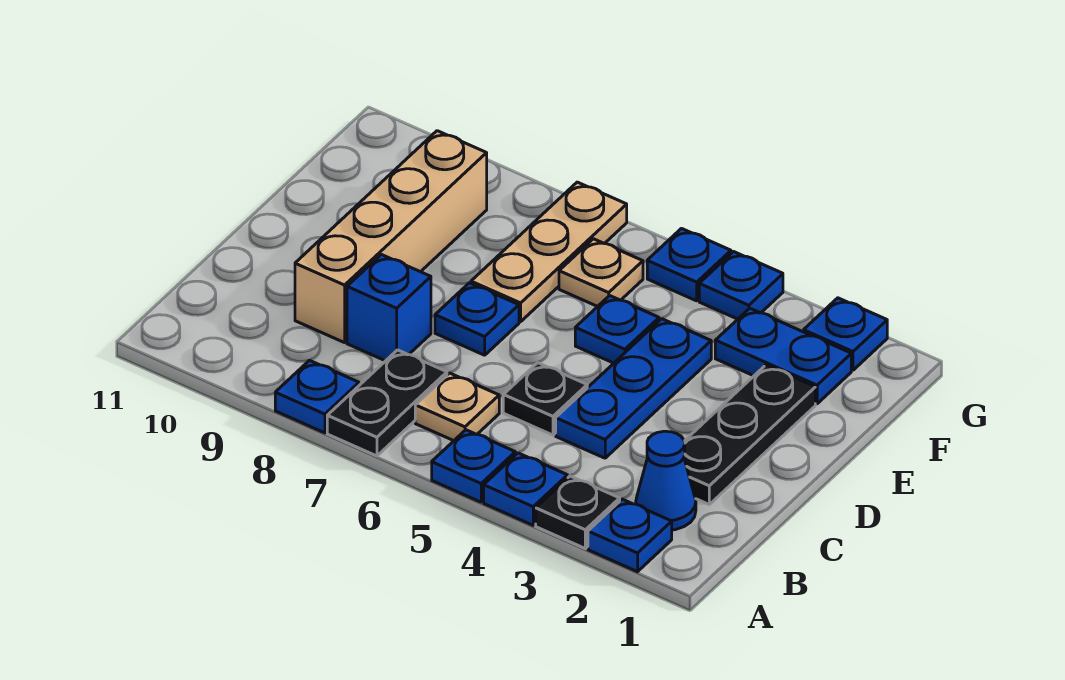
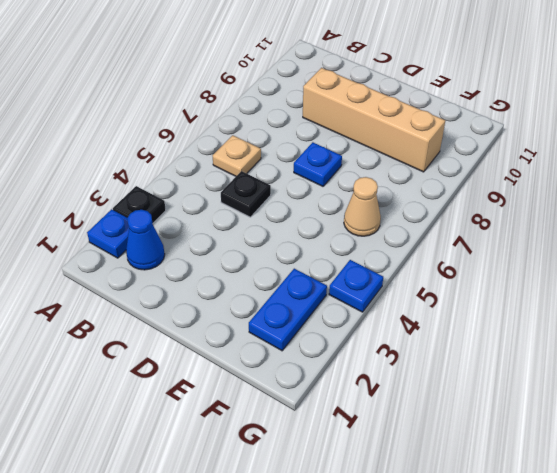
tan cone F6 level 1 -> tan plate F6 level 1
none -> blue plate A4 level 1
none -> blue plate A5 level 1
none -> black plate A7:B7 level 1

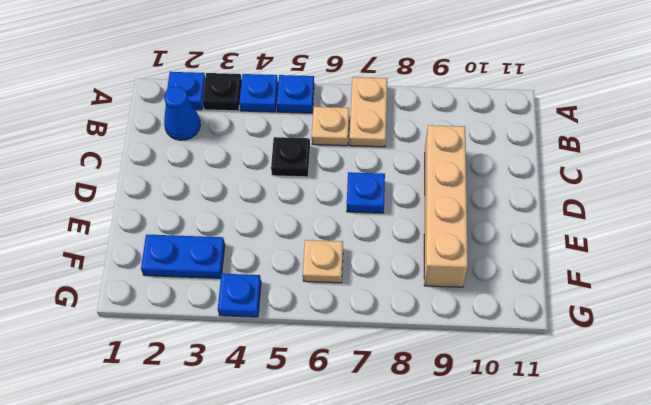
tan plate A7:B7 level 1 -> black plate A7:B7 level 1
none -> blue plate A8 level 1
none -> black plate C2:E2 level 1
none -> blue plate C4:E4 level 1

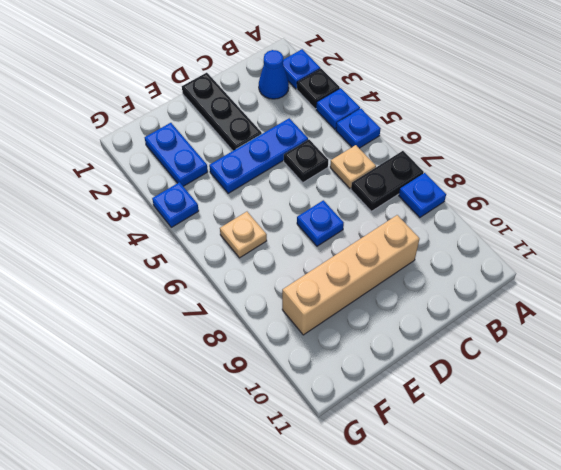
black plate D1:D3 level 1 -> black plate C2:E2 level 1
none -> blue brick C8 level 1
none -> blue plate E5 level 1
none -> tan plate E7:G7 level 1

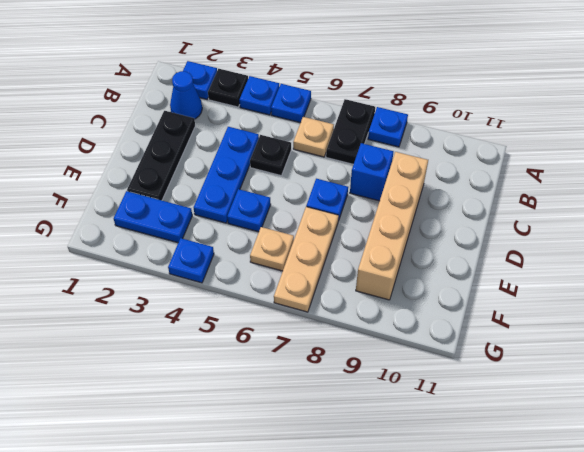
none -> blue plate G2 level 1
none -> blue plate G5 level 1

